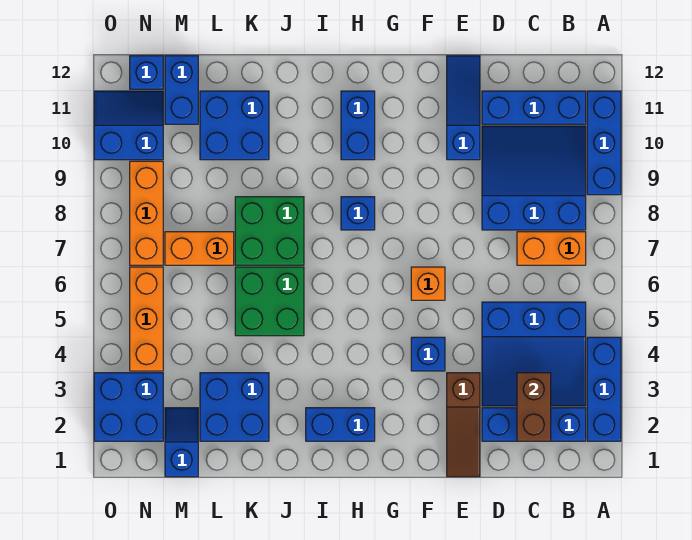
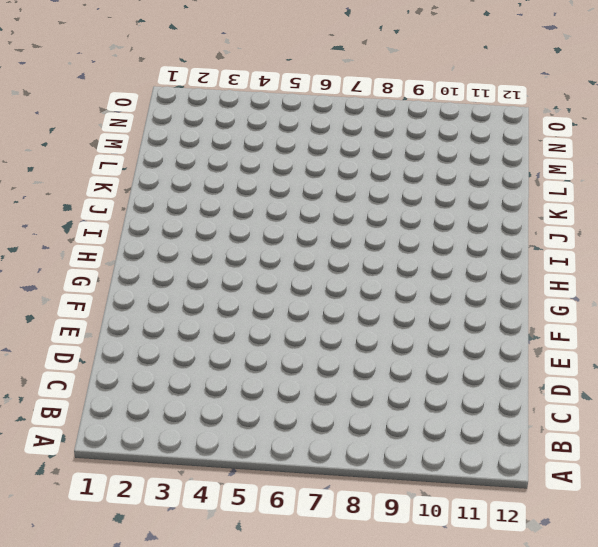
none -> blue brick A2:A4 level 1
none -> blue brick A9:A11 level 1
none -> blue brick B2:D2 level 1

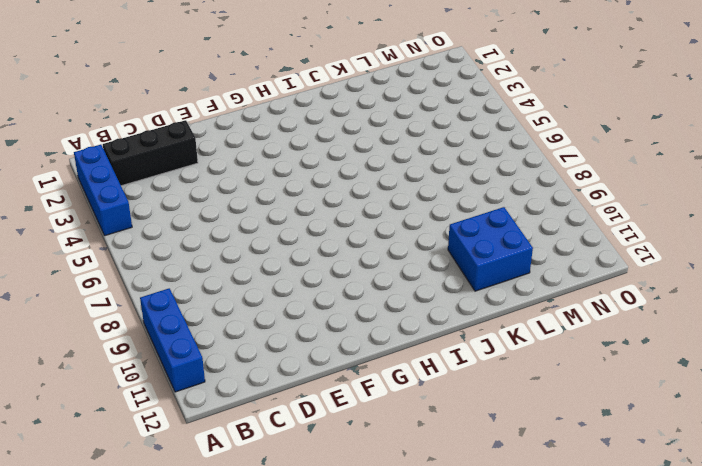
black brick B2:D2 level 1 -> blue brick B2:D2 level 1
none -> blue slope B3:D5 level 1 top 5
none -> orange brick B7:C7 level 1
none -> blue slope B8:D10 level 1 top 8

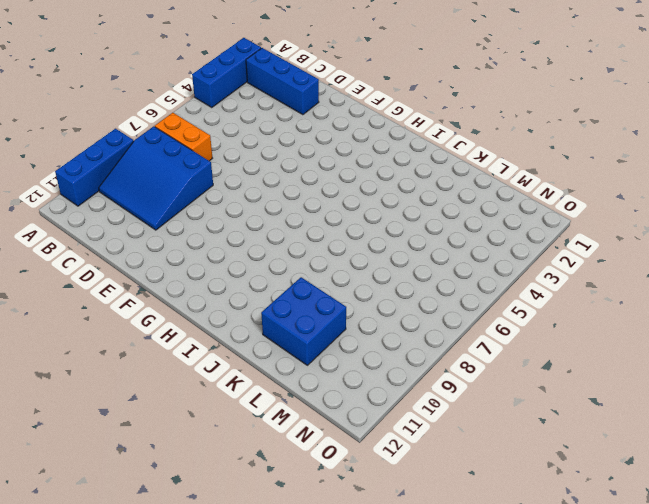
none -> blue slope B3:D5 level 1 top 5
none -> blue brick B11:D11 level 1
none -> brown slope E1:E3 level 1 top 3

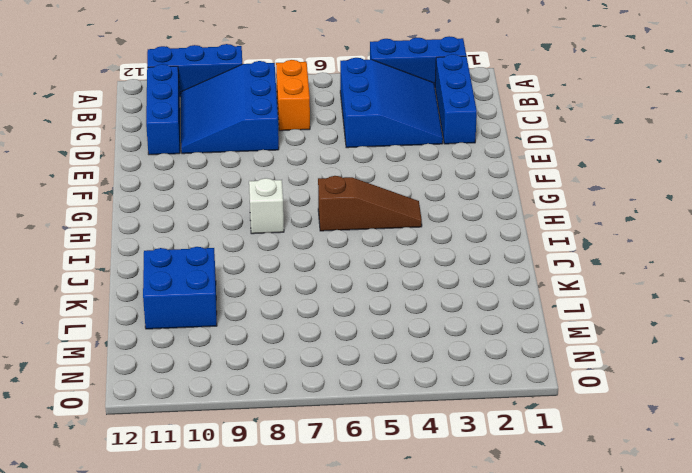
brown slope H4:H6 level 1 top 6 -> brown slope E1:E3 level 1 top 3
white brick H8 level 1 -> blue brick H8 level 1
none -> blue slope E10:E12 level 1 top 10
none -> blue brick F4 level 1
none -> orange brick F6 level 1

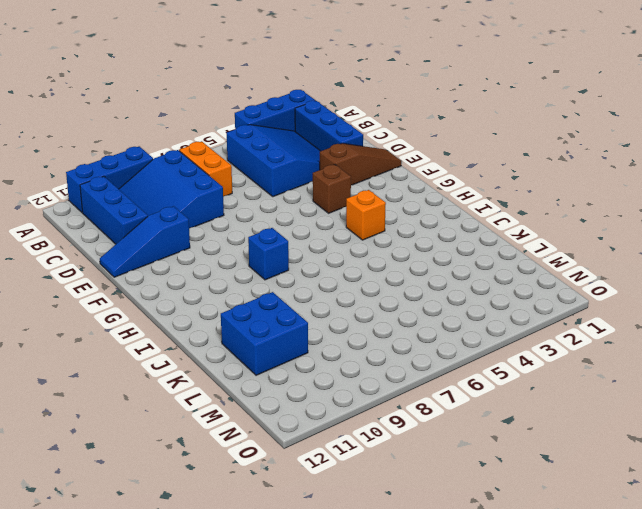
brown brick F4 level 1 -> blue brick F4 level 1
orange brick H4 level 1 -> orange brick F6 level 1
none -> blue brick H2:I2 level 1
none -> blue brick H10:H11 level 1
none -> green brick J5:K6 level 1

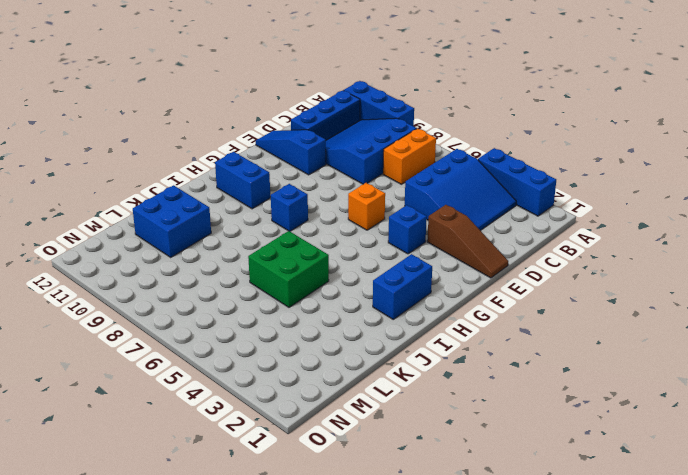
none -> blue brick B2:D2 level 1
none -> green brick J7:K8 level 1
none -> blue brick K2:L3 level 1

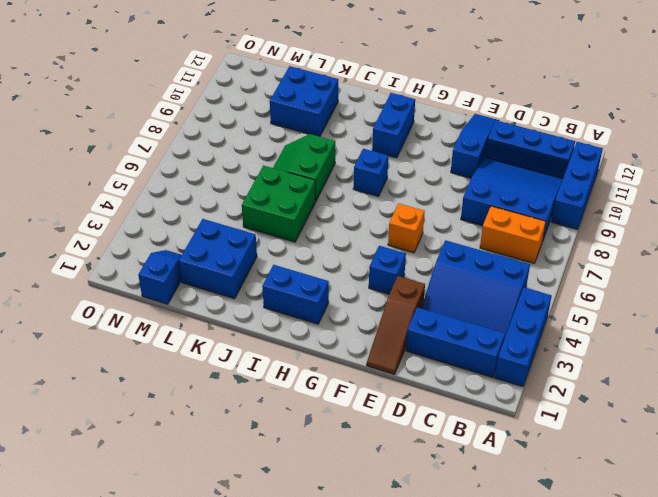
green slope J7:K8 level 1 top J -> green brick J7:K8 level 1
none -> orange brick L7:M7 level 1
none -> blue brick M11:M12 level 1
none -> blue brick N2:O3 level 1

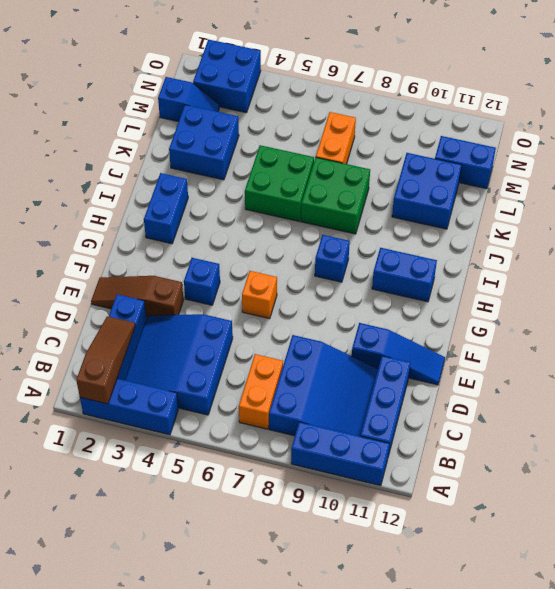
brown slope A2:C2 level 2 top A -> brown brick C2:C3 level 2
none -> orange brick N4:N6 level 1
none -> orange brick N7:N9 level 1
none -> blue slope N10:O11 level 1 top 10

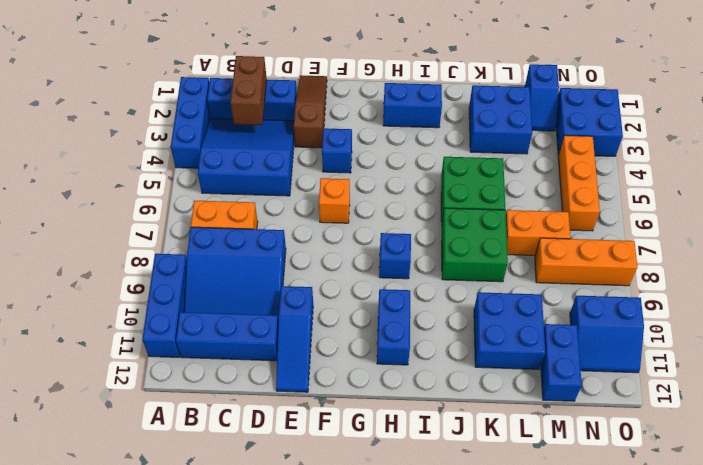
orange brick M8:O8 level 1 -> orange brick N7:N9 level 1
none -> blue brick N12 level 1

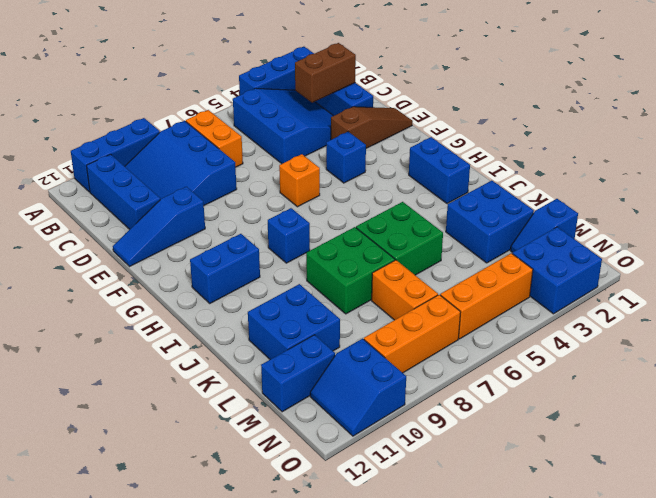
none -> blue brick N12 level 1

